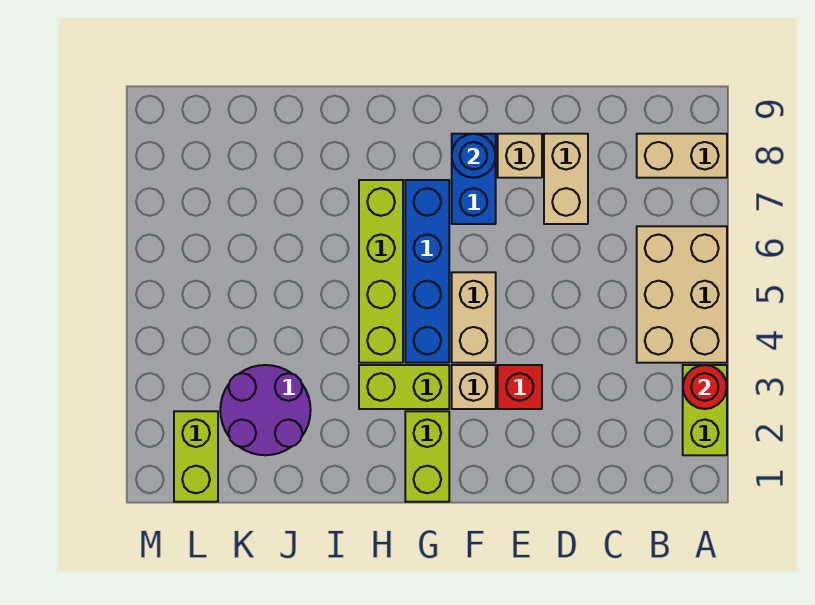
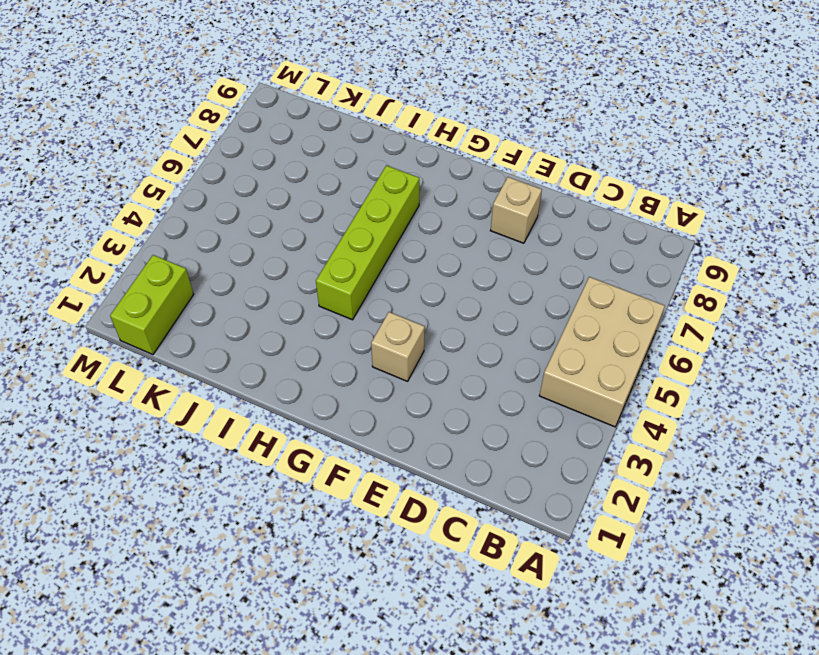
none -> lime brick A2:A3 level 1
none -> tan brick A8:B8 level 1
none -> tan brick D7:D8 level 1

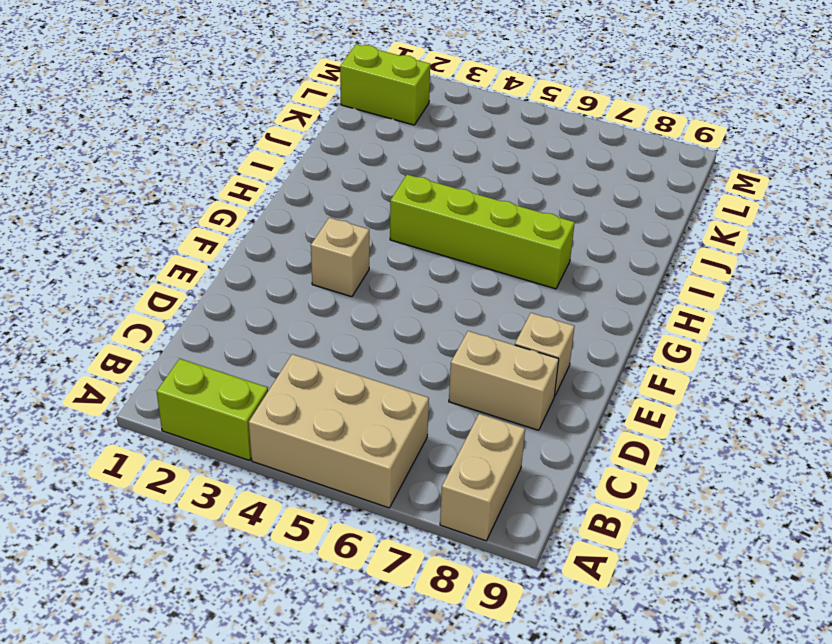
none -> red brick E3 level 1
none -> tan brick F4:F5 level 1
none -> blue brick F7:F8 level 1

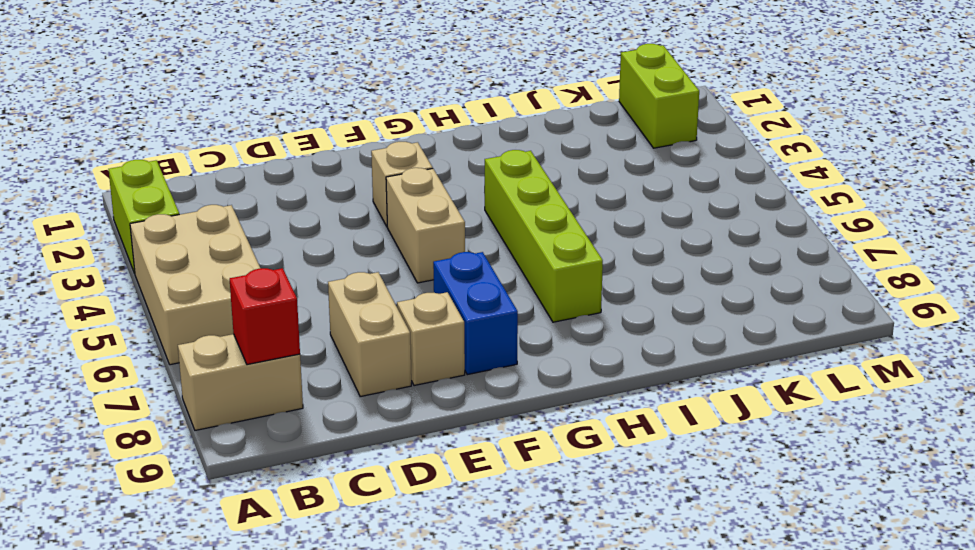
red brick B8 level 2 -> red brick E3 level 1
none -> lime brick G1:G2 level 1
none -> lime brick G3:H3 level 1
none -> blue brick G4:G7 level 1

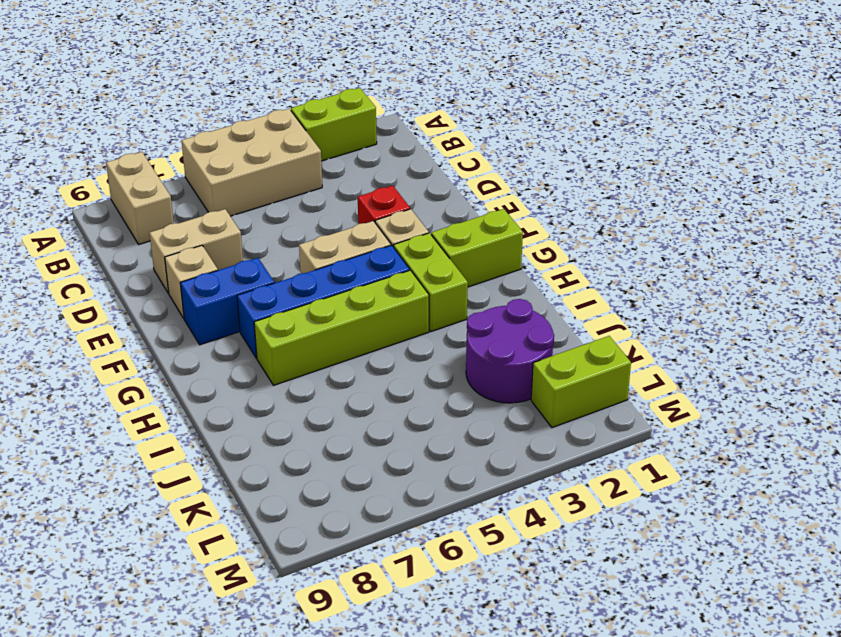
none -> red round brick A3 level 2
none -> blue round brick F8 level 2

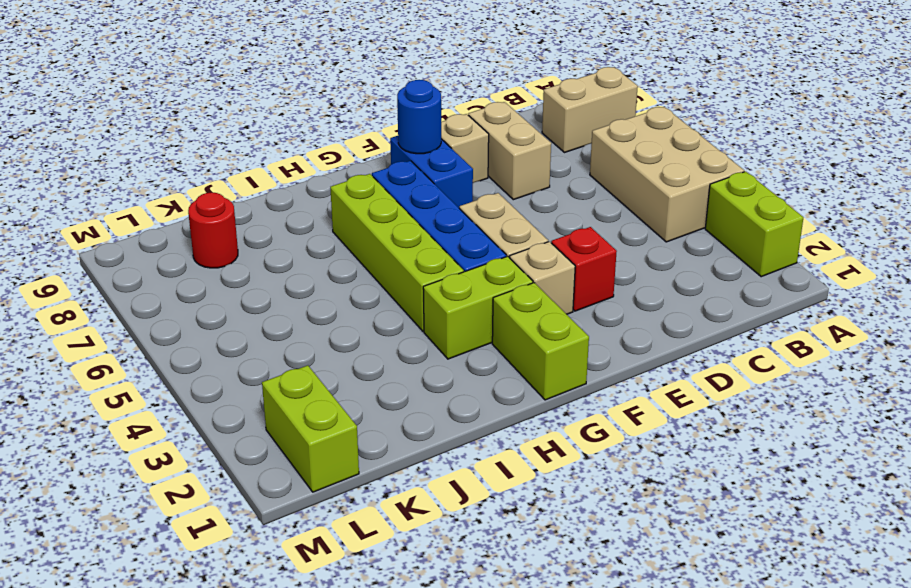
red round brick K8 level 1 -> red round brick A3 level 2
none -> purple round brick J2:K3 level 1

